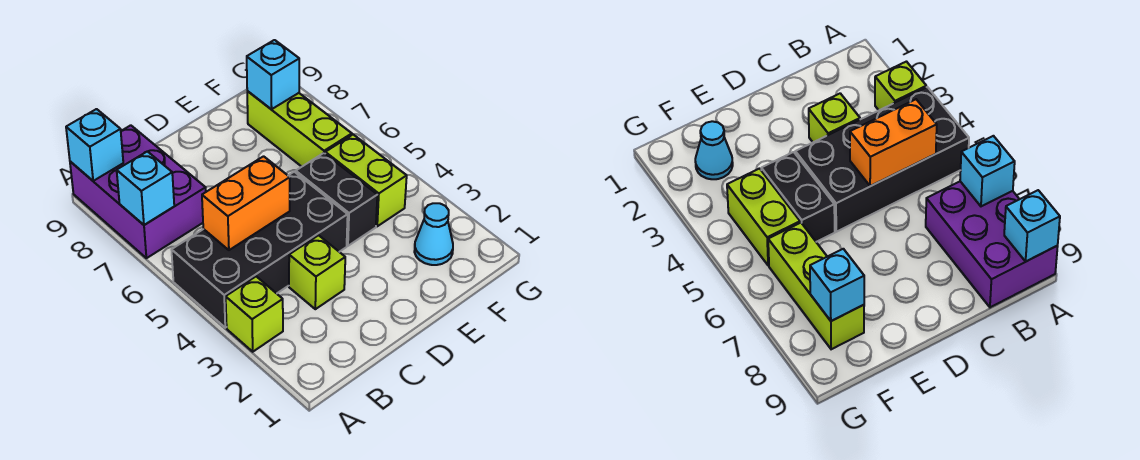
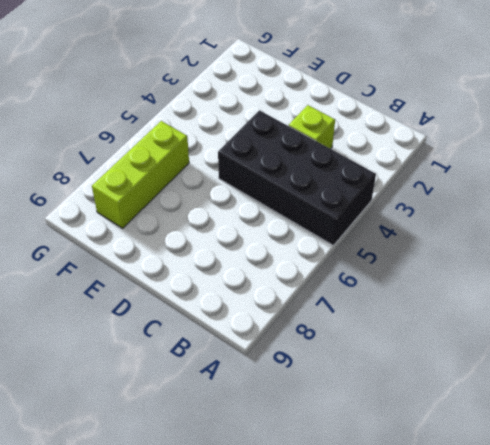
none -> lime brick A3 level 1
none -> purple brick A7:B9 level 1
none -> black brick E4:E5 level 1

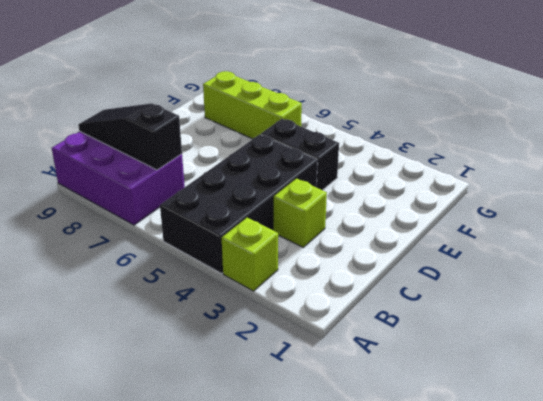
black slope B7:B9 level 2 top 7 -> none
none -> cyan cone F2 level 1
none -> lime brick F4:F5 level 1
none -> cyan brick A7 level 2

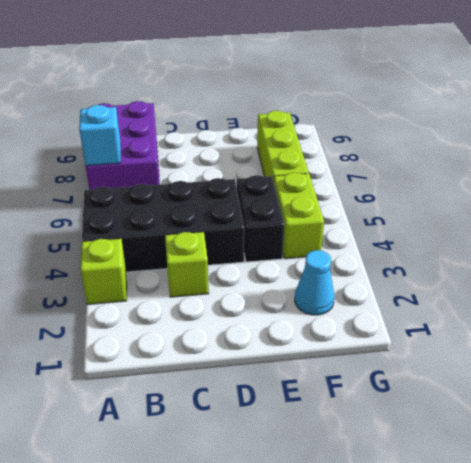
none -> cyan brick A9 level 2
none -> orange brick B5:C5 level 2
none -> cyan brick F8 level 2

